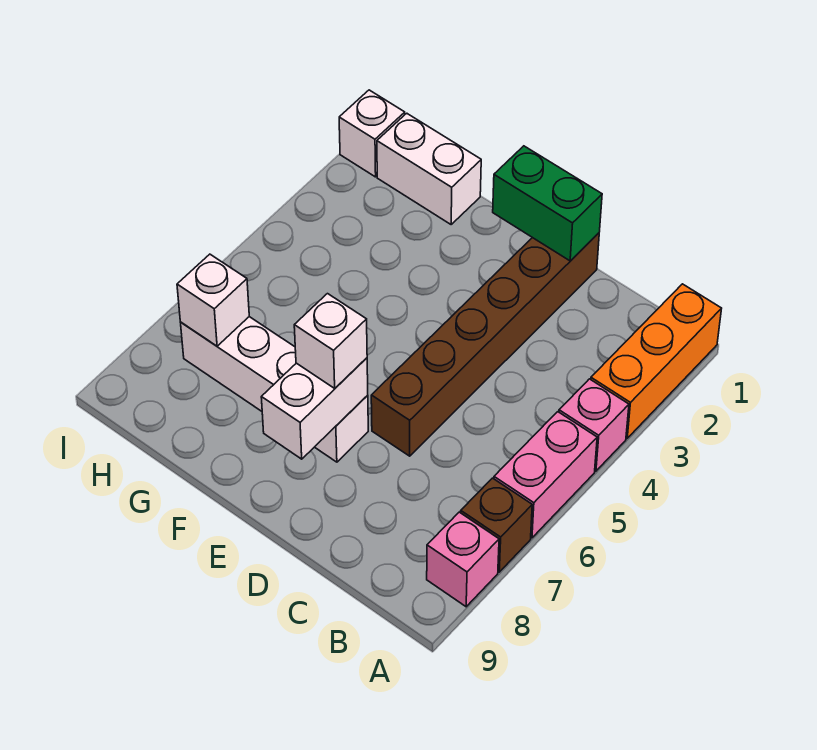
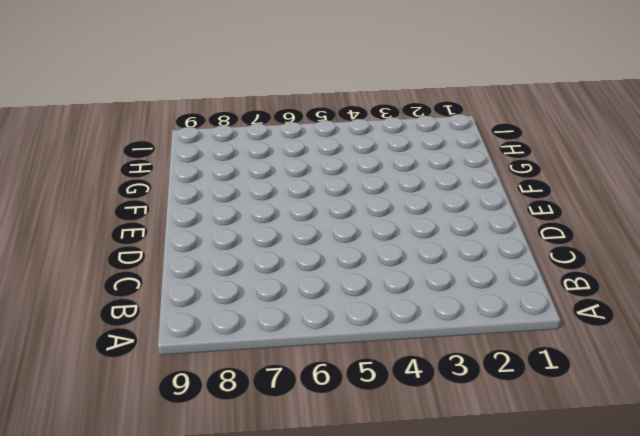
none -> orange brick A1:A3 level 1
none -> pink brick A4 level 1
none -> pink brick A5:A6 level 1

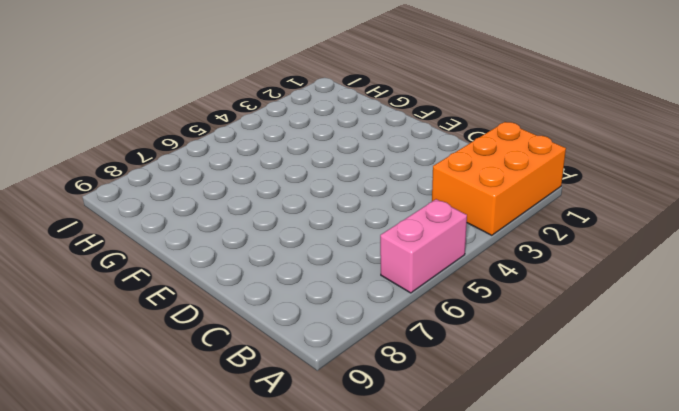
orange brick A1:B3 level 1 -> orange brick A1:A3 level 1
none -> pink brick A4 level 1
none -> brown brick A7 level 1
none -> pink brick A8 level 1

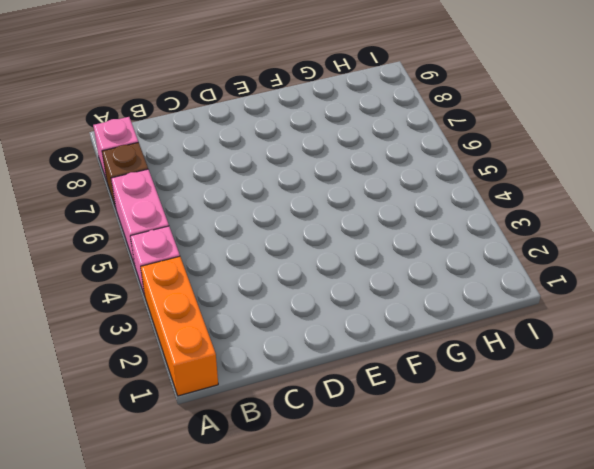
none -> brown brick D1:D6 level 1
none -> white brick E7:H7 level 1
none -> white brick G1:H1 level 1

